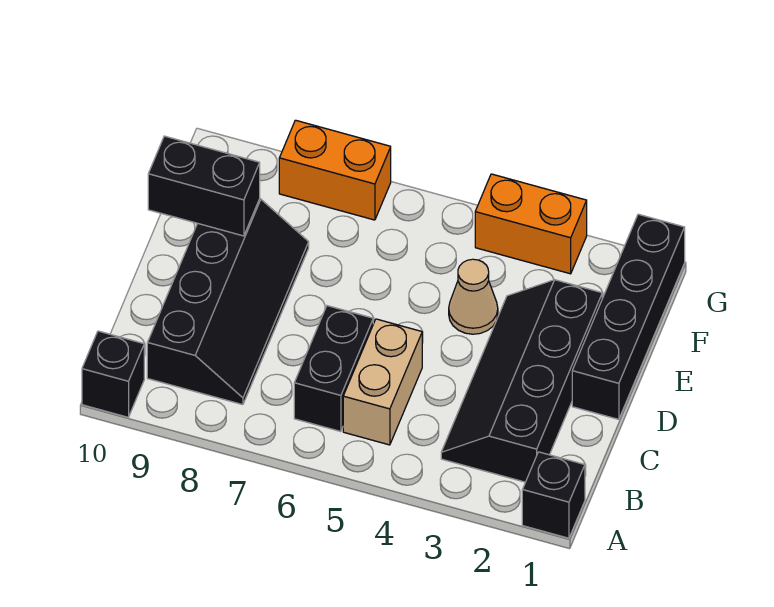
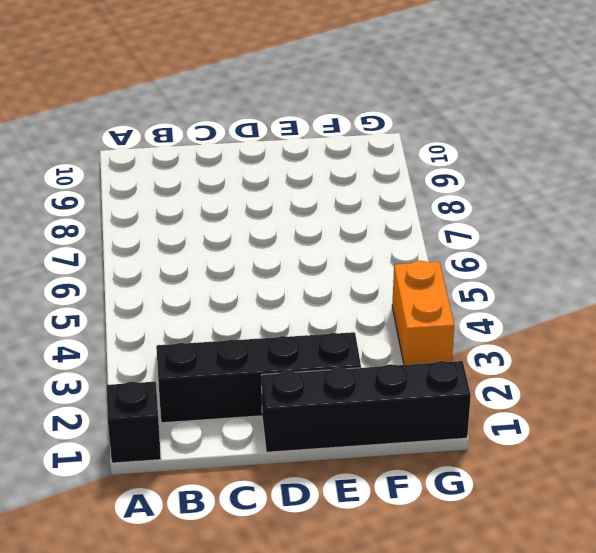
none -> black brick A10 level 1
none -> tan brick B5:C5 level 1

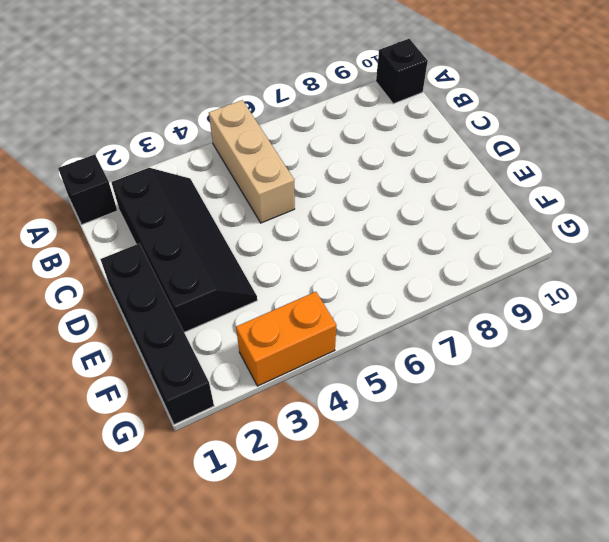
tan brick A5:C5 level 1 -> tan brick B5:C5 level 1
none -> black brick B6:C6 level 1
none -> black slope B8:E9 level 1 top 9

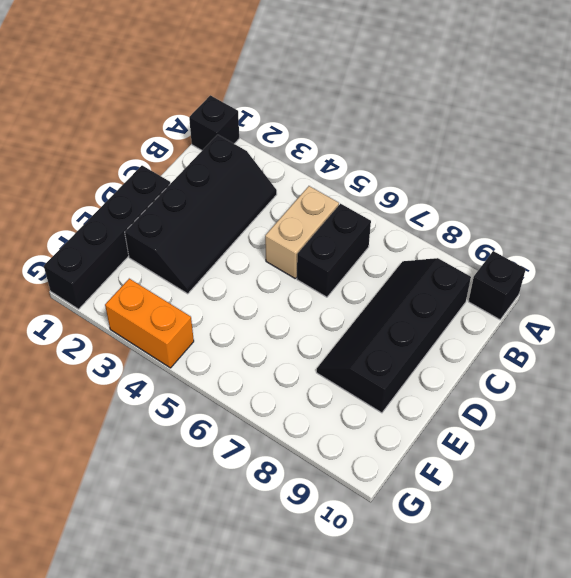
none -> tan cone E4 level 1
none -> orange brick G7:G8 level 1

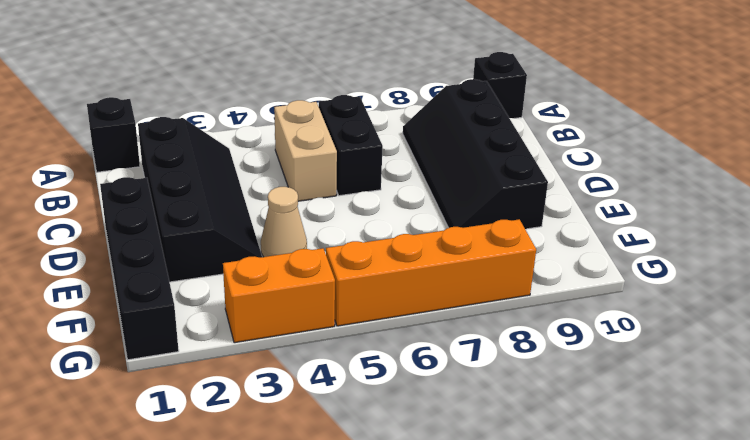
orange brick G5:G8 level 1 -> orange brick G7:G8 level 1
none -> black brick E9:E10 level 2

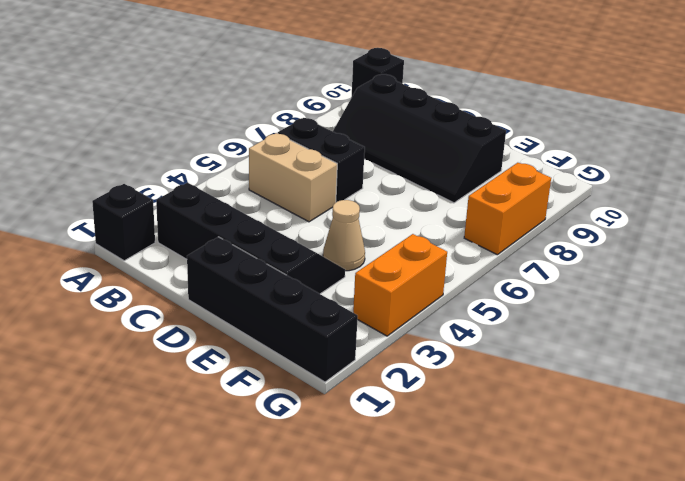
none -> black brick E9:E10 level 2

